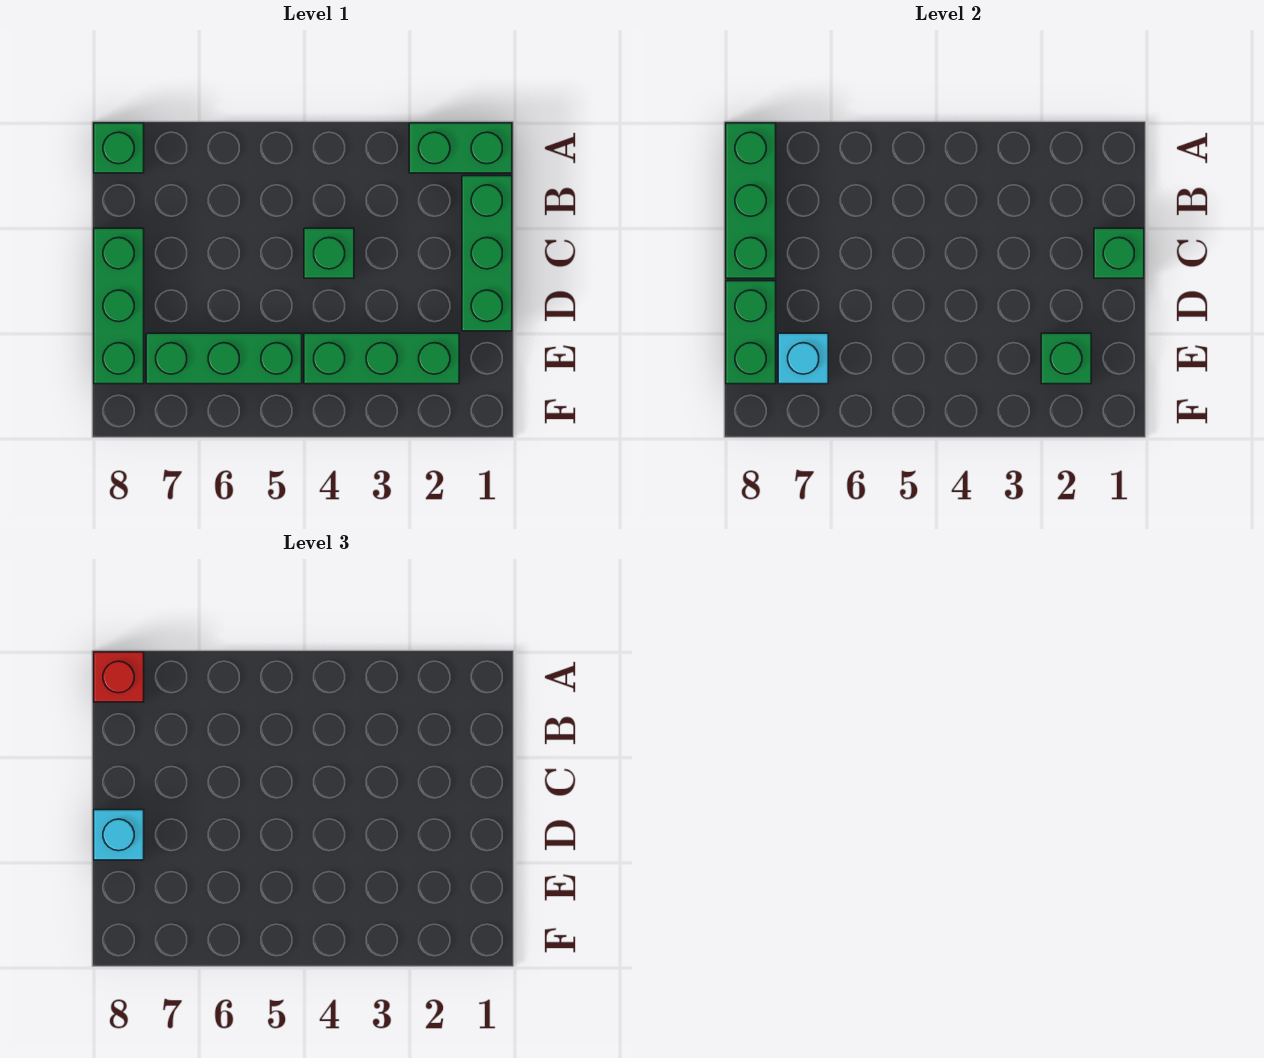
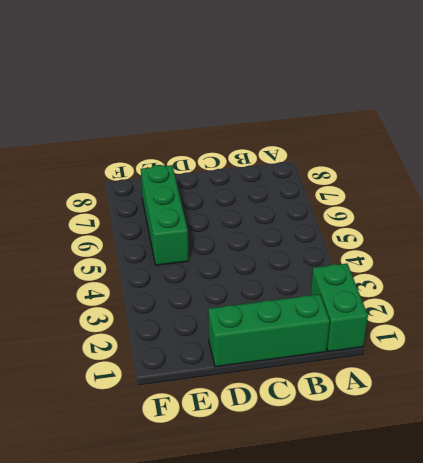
none -> green brick A8 level 1
none -> green brick C4 level 1
none -> green brick C8:E8 level 1

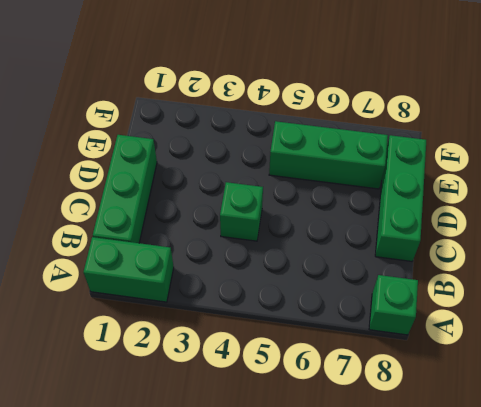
none -> green brick E2:E4 level 1
none -> green brick A8:C8 level 2
none -> green brick C1 level 2

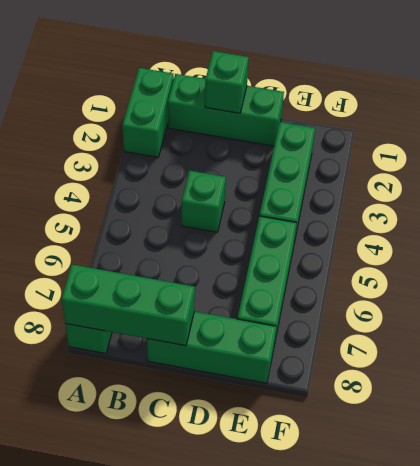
none -> green brick D8:E8 level 2
none -> green brick E2 level 2
none -> cyan brick E7 level 2

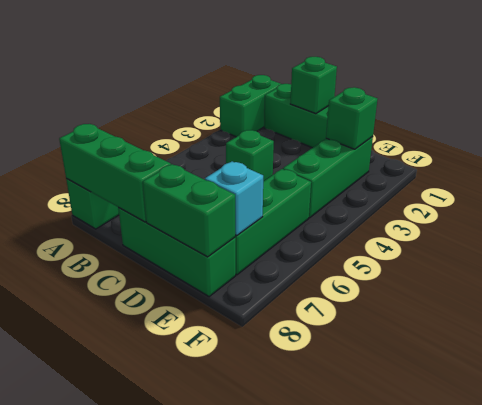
none -> red brick A8 level 3
none -> cyan brick D8 level 3

